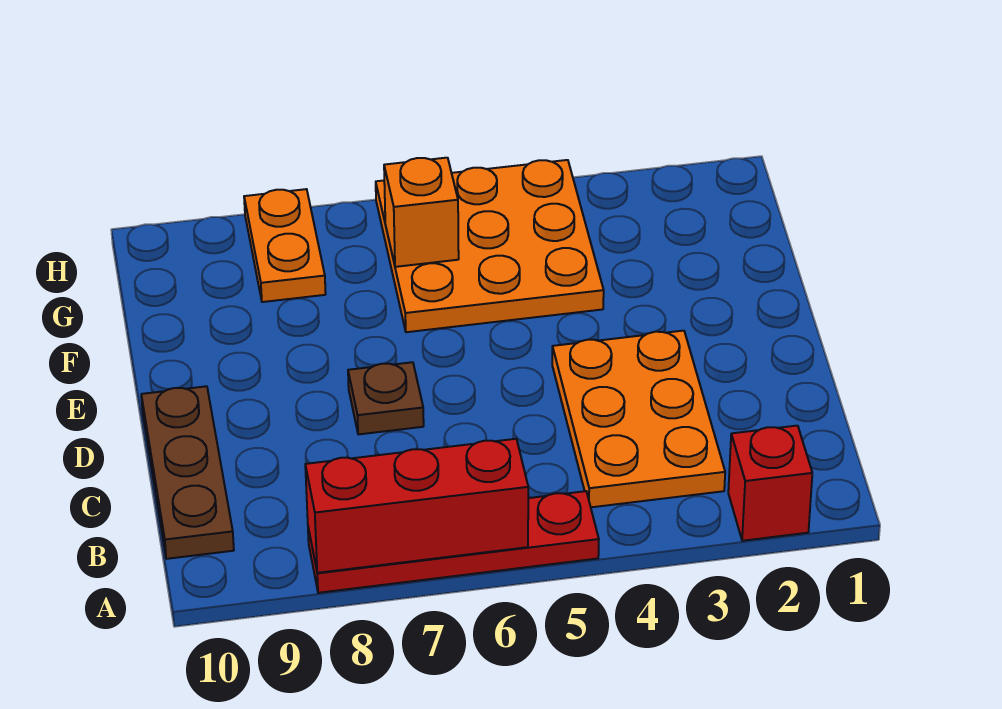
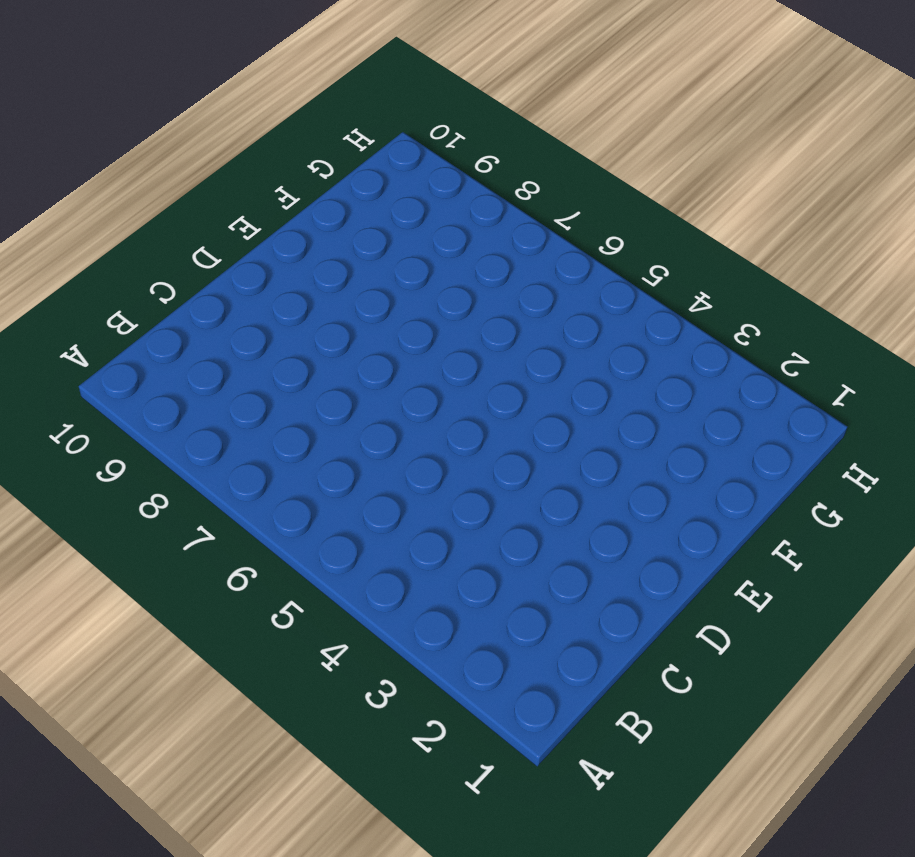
none -> red brick A2 level 1
none -> red plate A5:A8 level 1

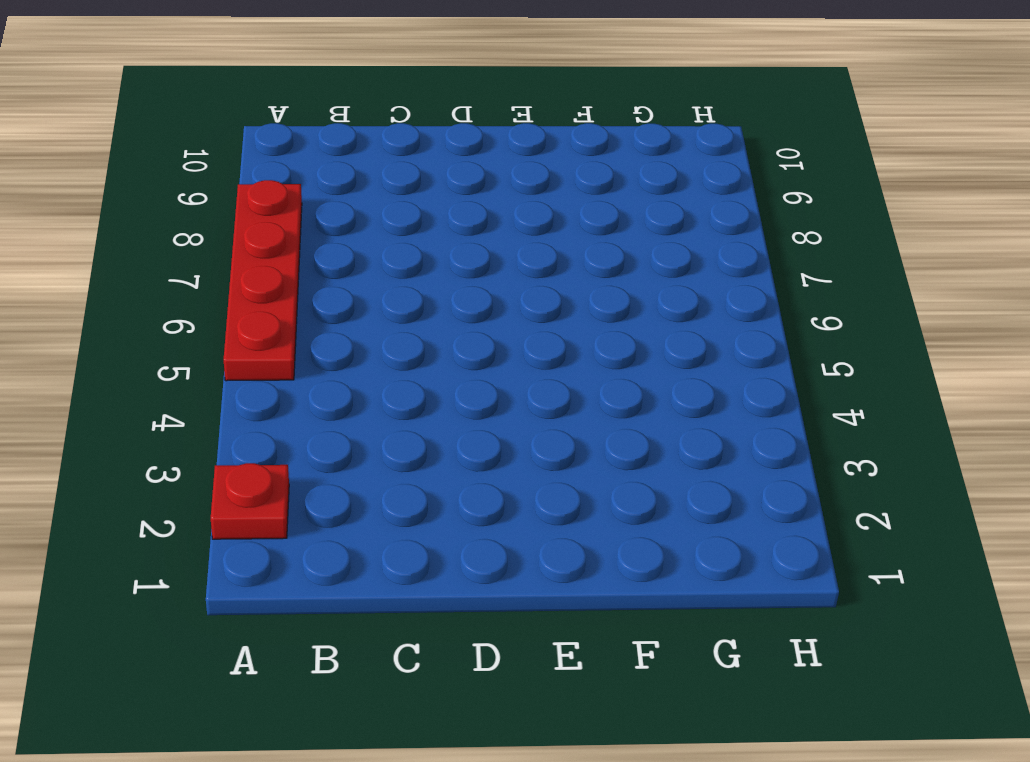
red plate A2 level 1 -> red brick A2 level 1
none -> orange plate B3:D4 level 1
none -> brown plate B10:D10 level 1

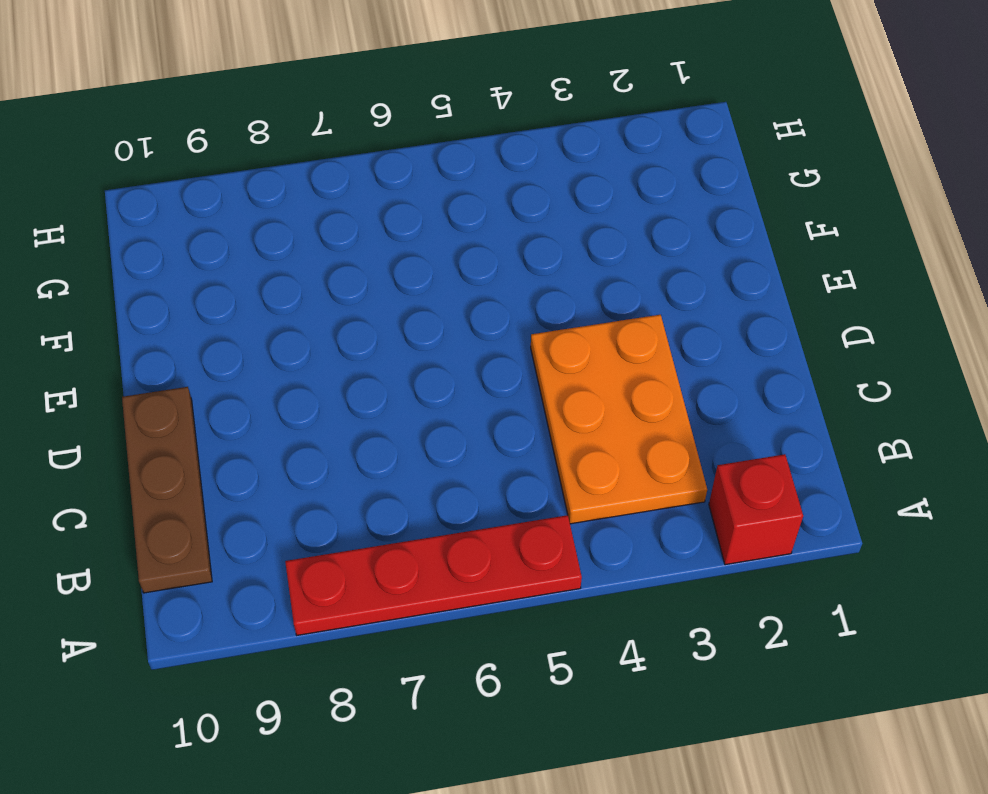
none -> brown plate D7 level 1
none -> orange plate F4:H6 level 1

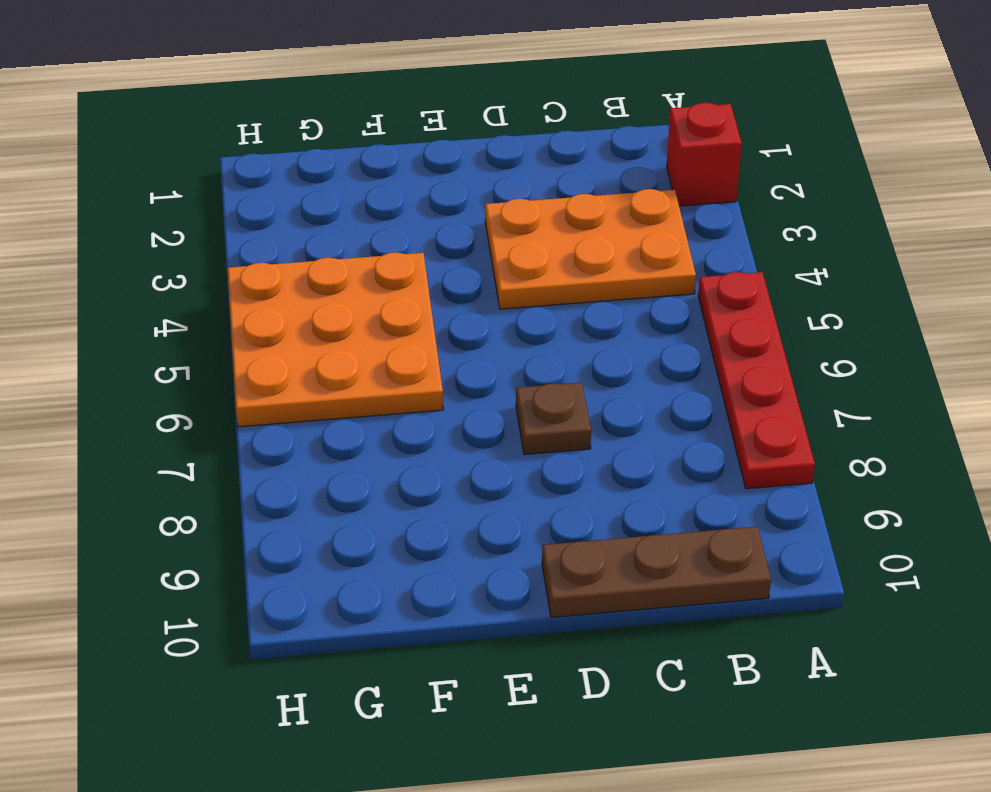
none -> orange plate G8:H8 level 1
none -> red brick A6:A8 level 2

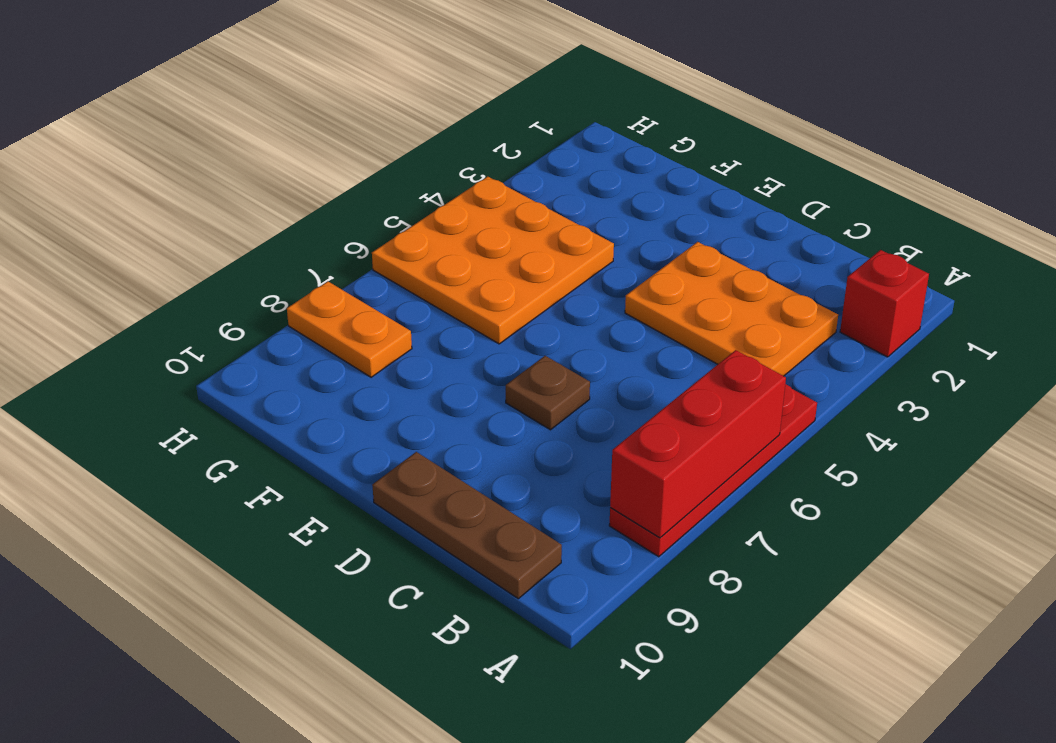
none -> orange brick G6 level 2

